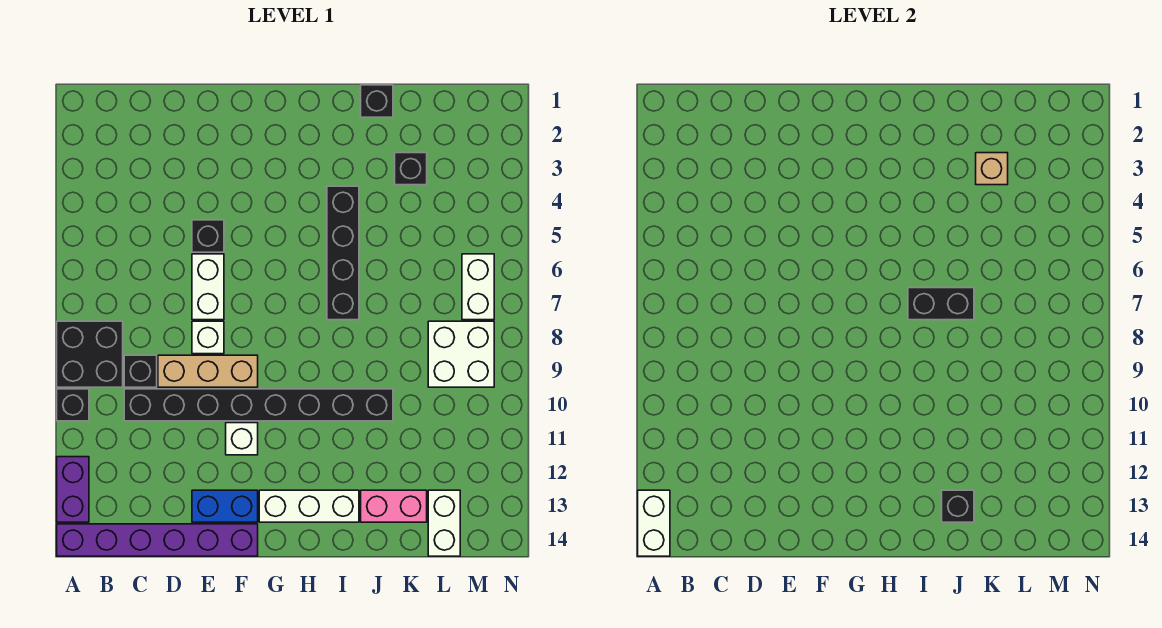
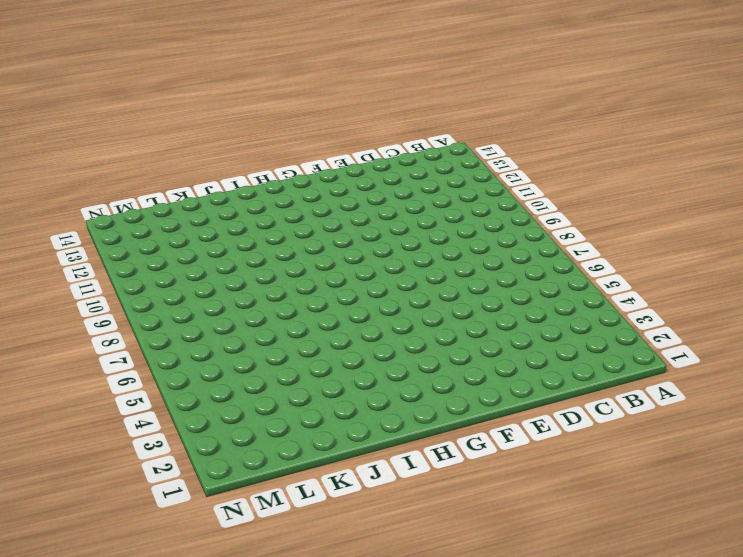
none -> black brick A8:B9 level 1
none -> black brick A10 level 1
none -> purple brick A12:A13 level 1

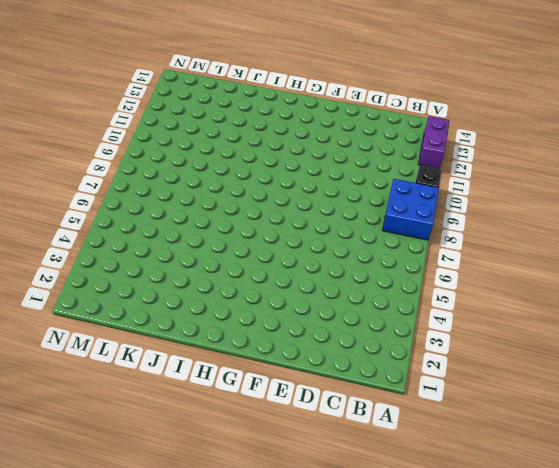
blue brick A8:B9 level 1 -> black brick A8:B9 level 1
none -> purple brick A14:F14 level 1
none -> black brick C9 level 1
none -> black brick C10:J10 level 1

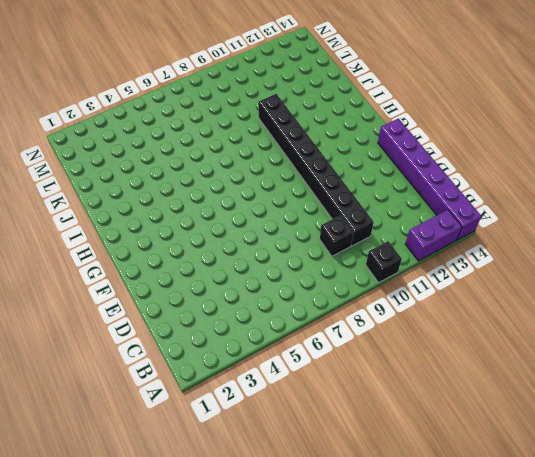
none -> black brick A8:B9 level 1
none -> tan brick D9:F9 level 1
none -> black brick E5 level 1

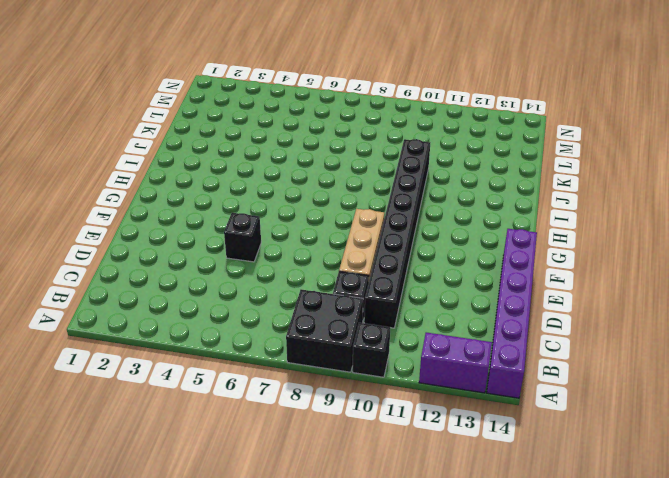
none -> white brick E6:E7 level 1
none -> white brick E8 level 1
none -> blue brick E13:F13 level 1

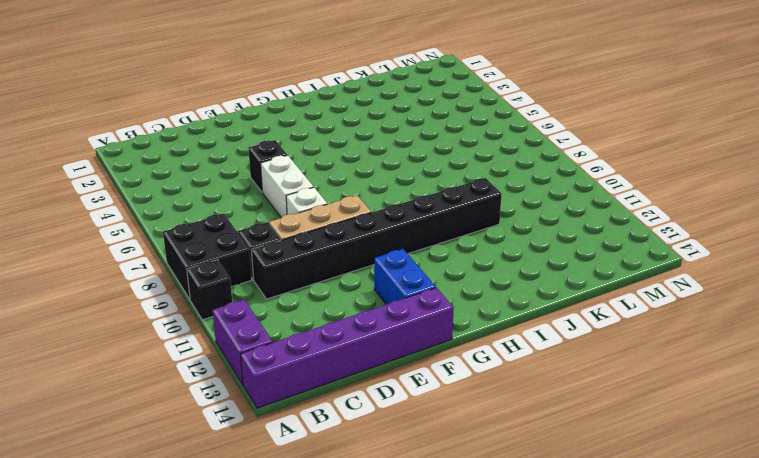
blue brick F12:F13 level 1 -> blue brick E13:F13 level 1
none -> white brick F11 level 1
none -> white brick G13:I13 level 1
none -> black brick I4:I7 level 1

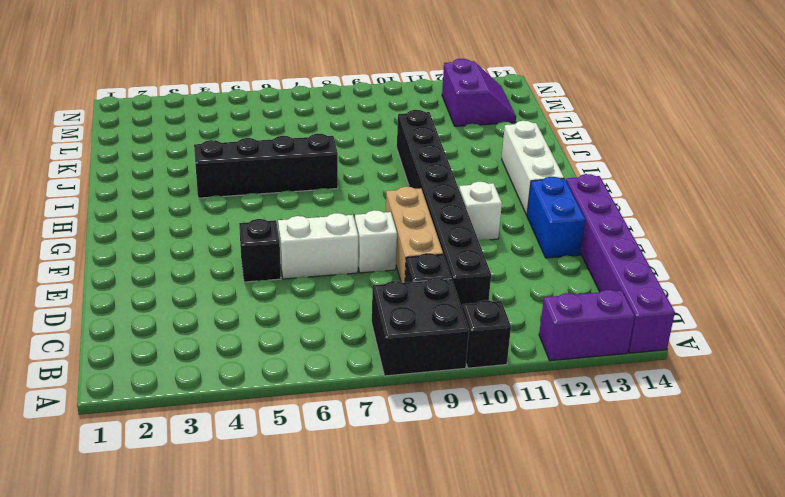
purple slope L12:M13 level 1 top 12 -> white brick L13:L14 level 1
none -> black brick J1 level 1
none -> pink brick J13:K13 level 1
none -> black brick K3 level 1

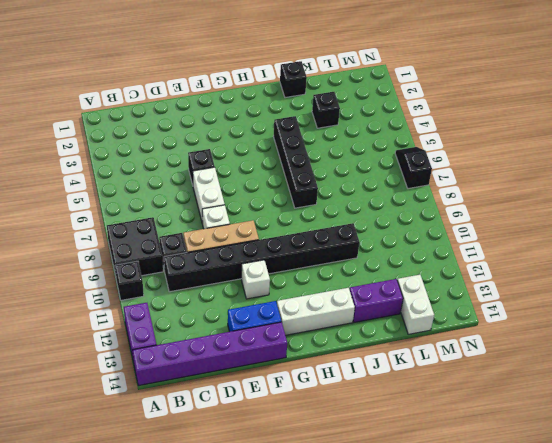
purple brick J13:K13 level 1 -> pink brick J13:K13 level 1
black slope N6:N7 level 1 top 7 -> none
none -> white brick L8:M9 level 1
none -> white brick M6:M7 level 1
none -> white brick A13:A14 level 2

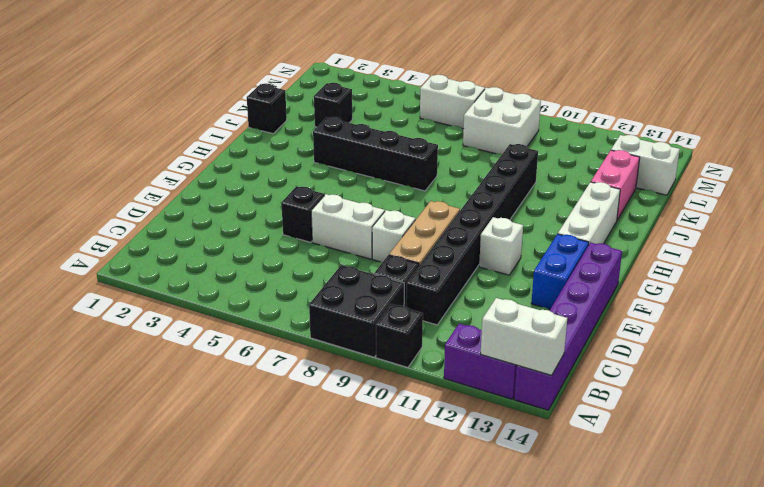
none -> black brick I7:J7 level 2
none -> black brick J13 level 2
none -> tan brick K3 level 2

